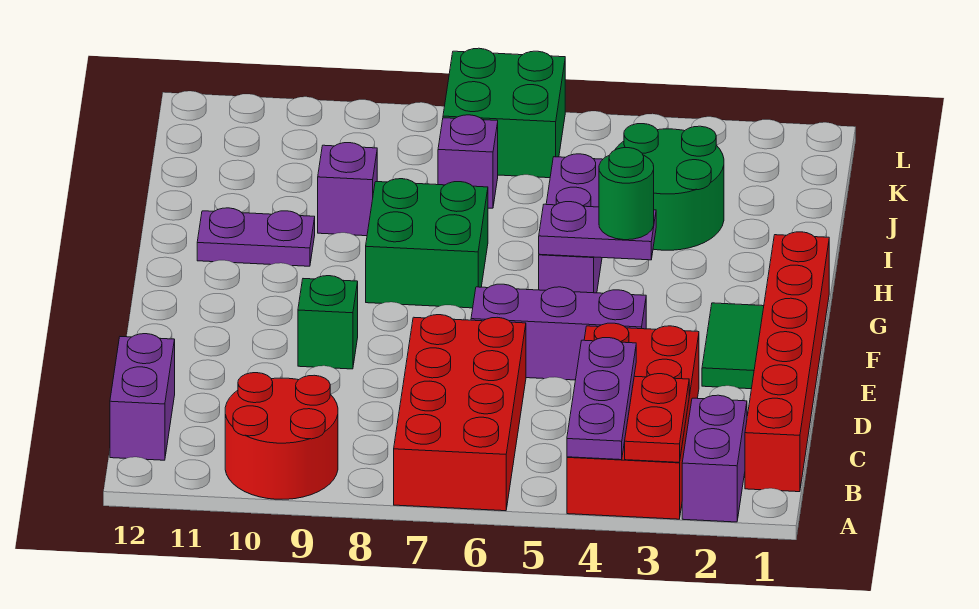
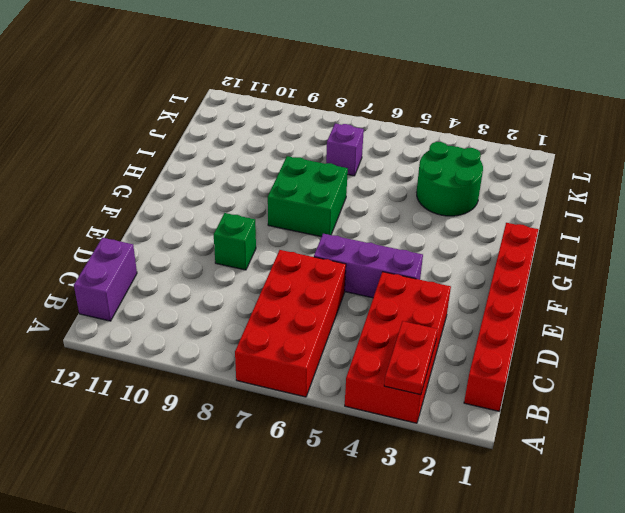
none -> purple brick A2:B2 level 1
none -> red round brick A9:B10 level 1
none -> green tile E2:F2 level 1

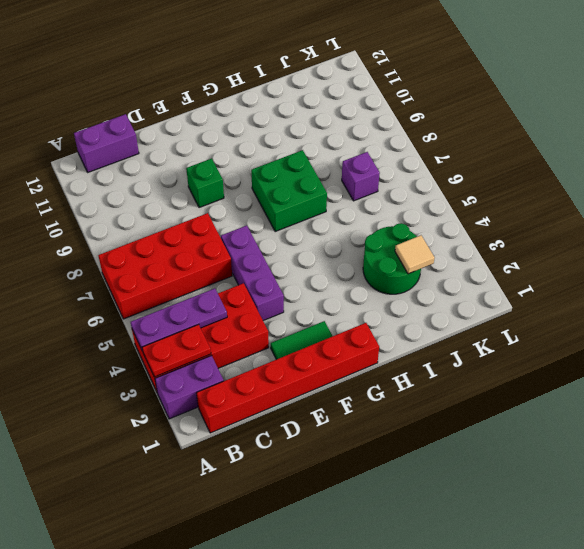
tan tile J3 level 2 -> none
none -> red round brick A9:B10 level 1
none -> purple brick G5:I5 level 1
none -> purple plate H10:H11 level 1

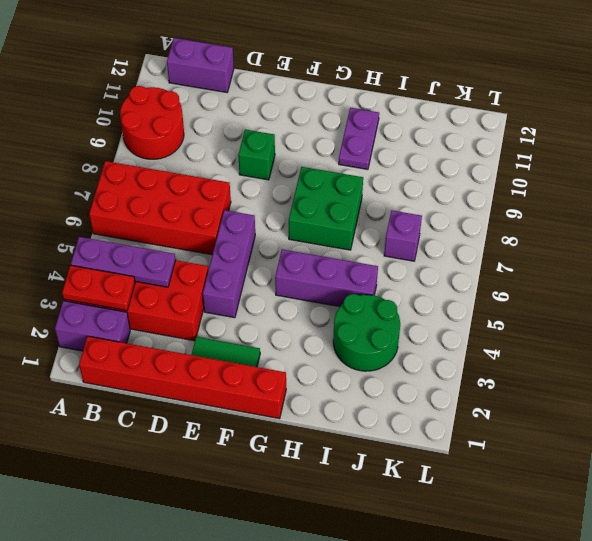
none -> purple brick I9 level 1
none -> green brick K6:L7 level 1
none -> purple plate G4:G5 level 2

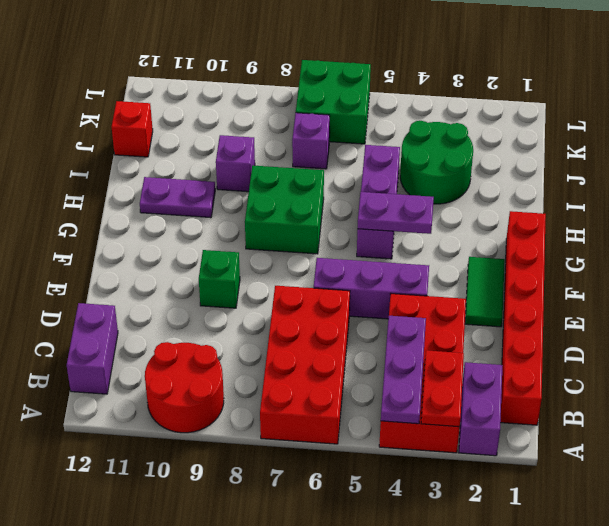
red brick J12 level 1 -> none
none -> green round brick G4 level 3

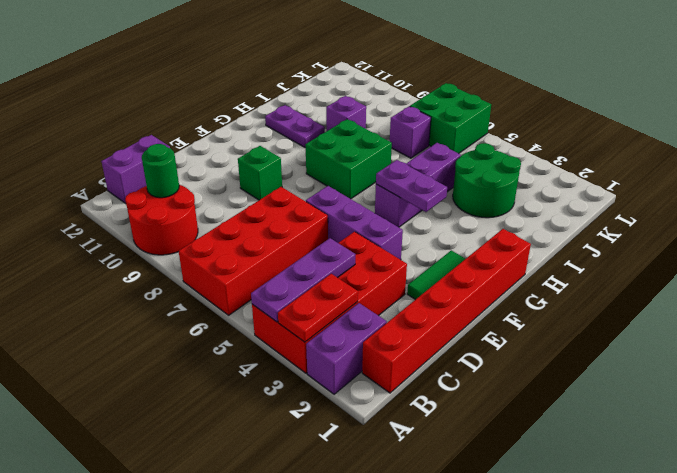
green round brick B10 level 2 -> green round brick G4 level 3

